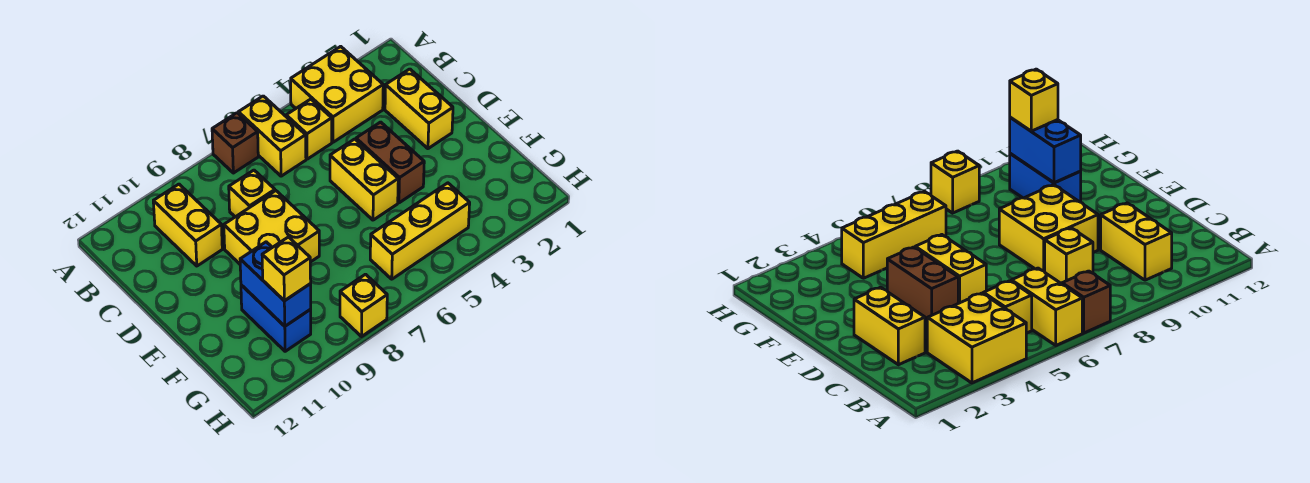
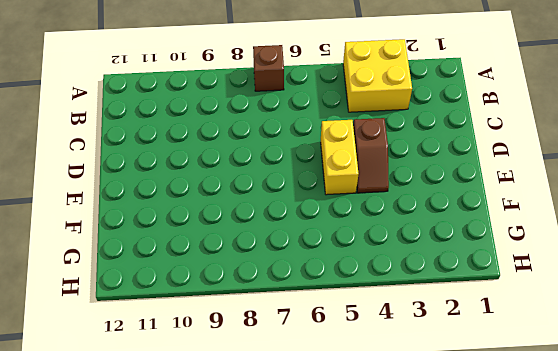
brown slope D4:E4 level 1 top D -> brown brick D4:E4 level 1
none -> yellow brick A6:B6 level 1
none -> yellow brick B5 level 1
none -> yellow brick B10:C10 level 1

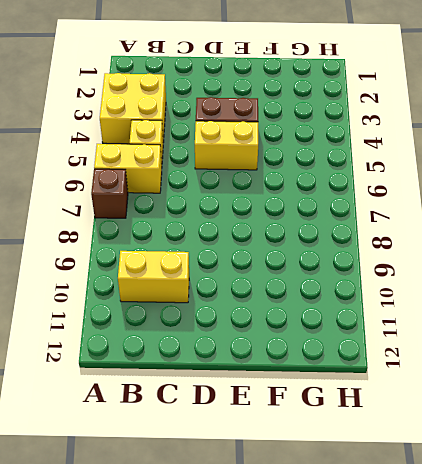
none -> yellow brick C2:D2 level 1
none -> yellow brick C8 level 1
none -> yellow brick D8:E9 level 1

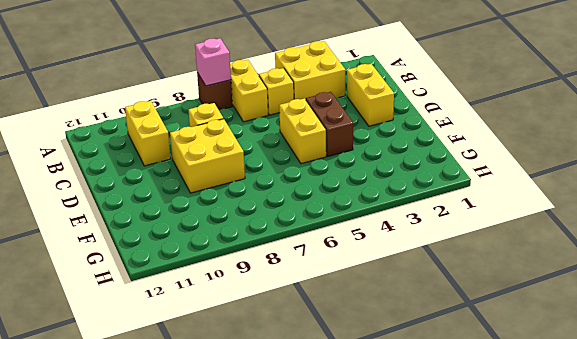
pink brick A7 level 2 -> none
none -> blue brick F10:G10 level 1
none -> yellow brick G4:G6 level 1
none -> yellow brick H8 level 1

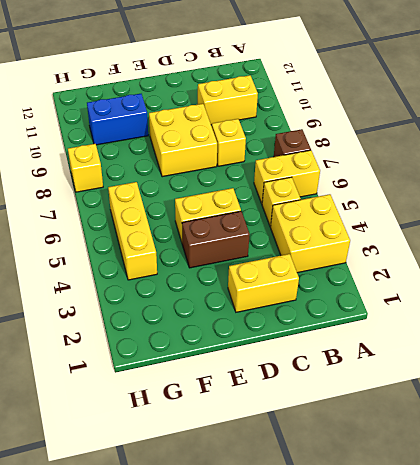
none -> blue brick F10:G10 level 2
none -> yellow brick G10 level 3

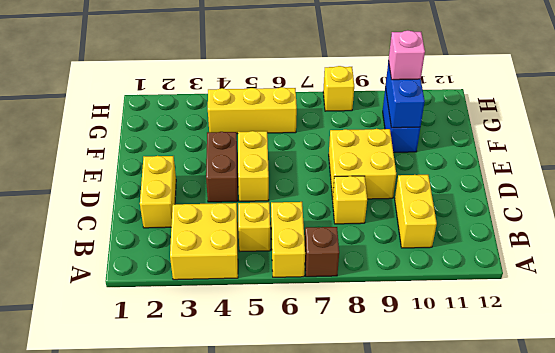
pink brick G10 level 3 -> yellow brick G10 level 3

